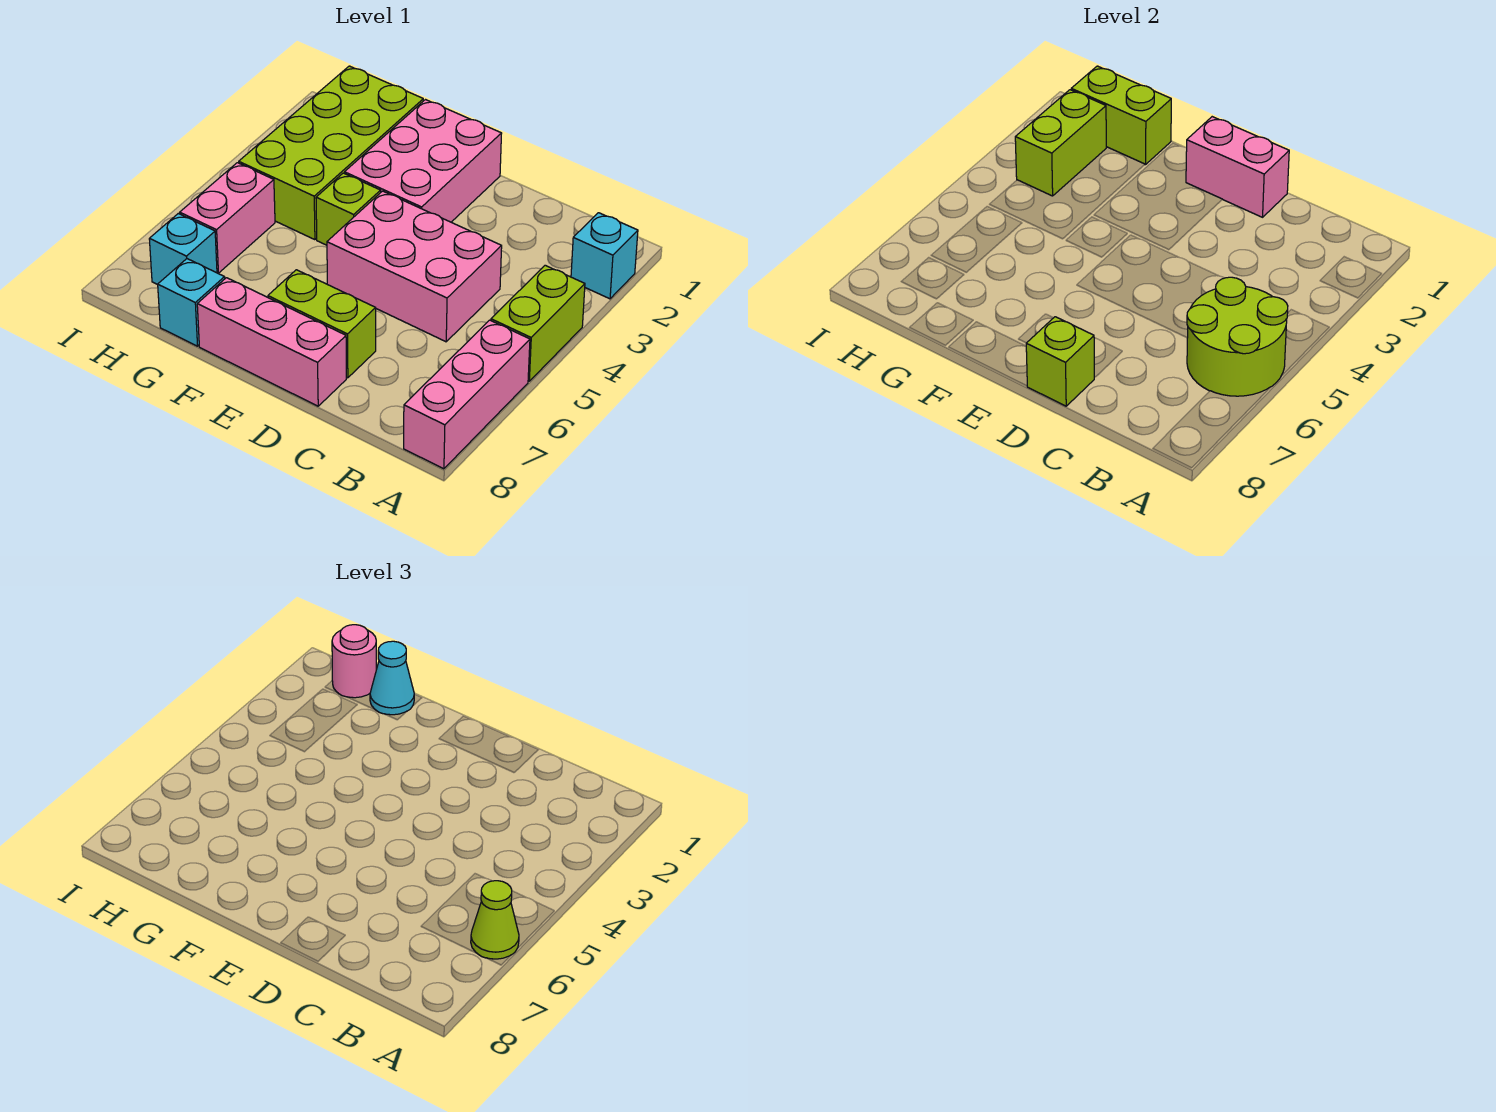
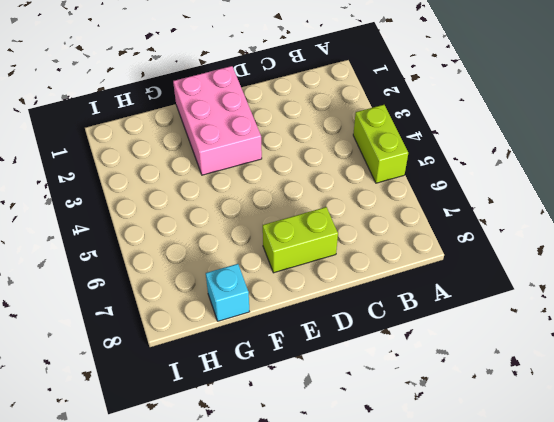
none -> cyan brick A2 level 1
none -> pink brick A6:A8 level 1
none -> pink brick C4:E5 level 1

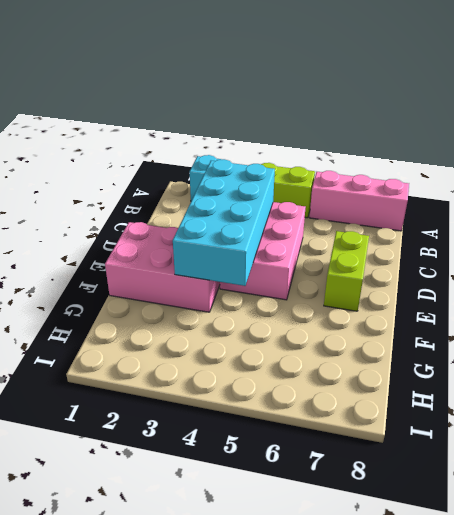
cyan brick C3:F4 level 2 -> none
none -> pink brick D8:F8 level 1
none -> lime brick F4 level 1
none -> lime brick G1:H4 level 1

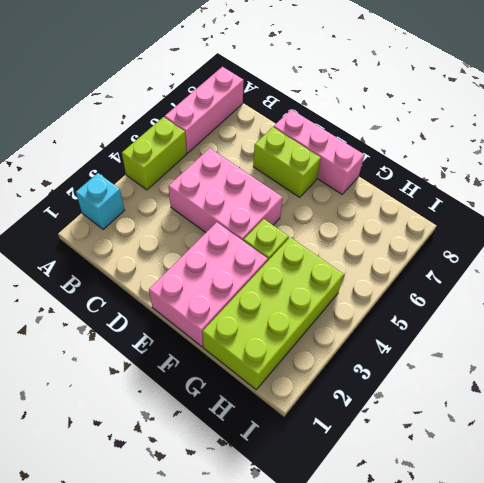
none -> cyan brick G8 level 1
none -> pink brick H5:H6 level 1
none -> cyan brick H7 level 1

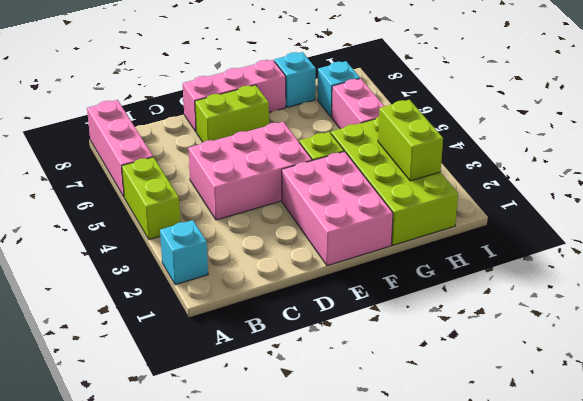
none -> lime round brick A5:B6 level 2
none -> pink brick D1:E1 level 2
none -> lime brick D8 level 2

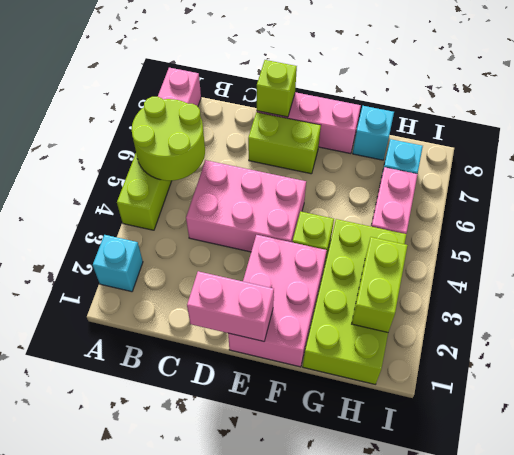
none -> lime brick G1:H1 level 2
none -> lime cone A6 level 3
none -> cyan cone G1 level 3

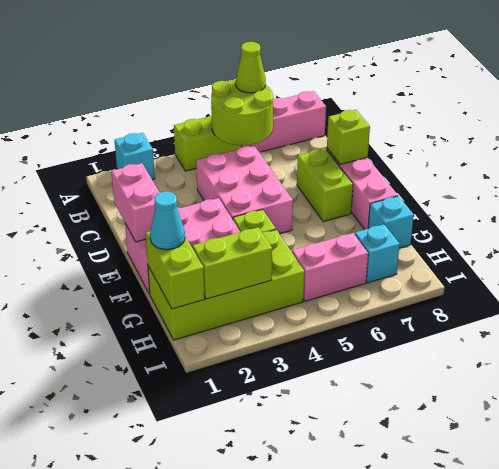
none -> pink round brick H1 level 3

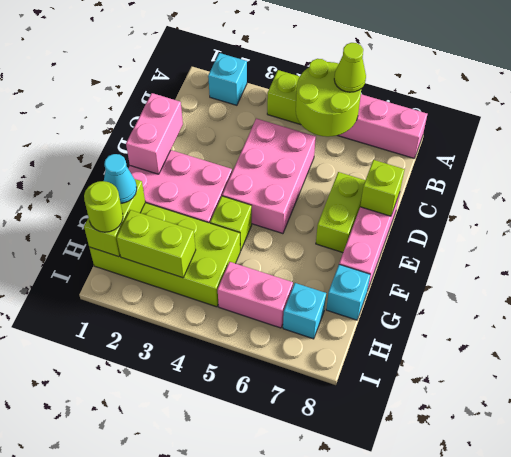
lime round brick H1 level 3 -> pink round brick H1 level 3

